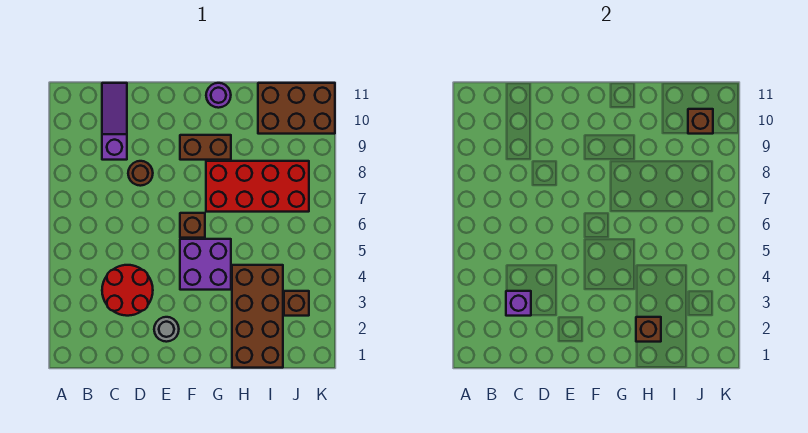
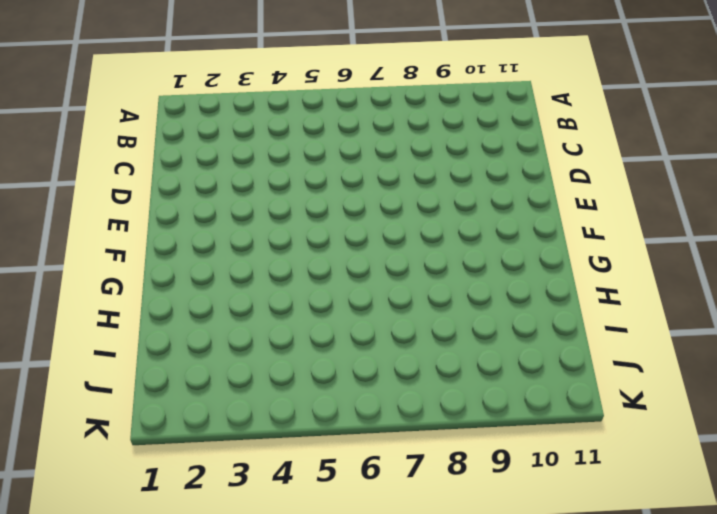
none -> red round brick C3:D4 level 1
none -> purple slope C9:C11 level 1 top 9
none -> brown round brick D8 level 1

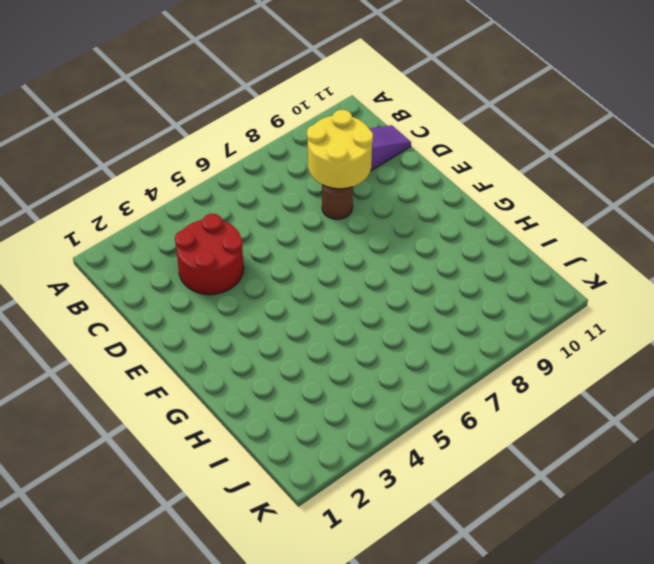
yellow round brick C8:D9 level 2 -> none
none -> grey round brick E2 level 1
none -> purple brick F4:G5 level 1
none -> brown brick F6 level 1

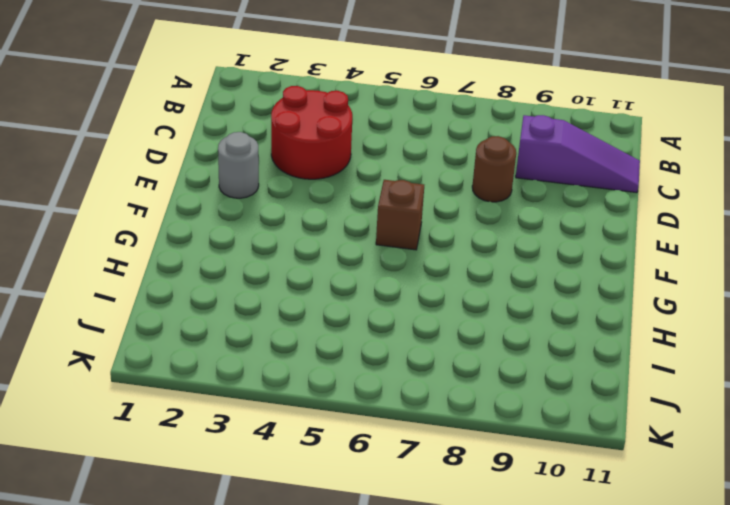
none -> purple brick F4:G5 level 1
none -> brown brick F9:G9 level 1
none -> red brick G7:J8 level 1

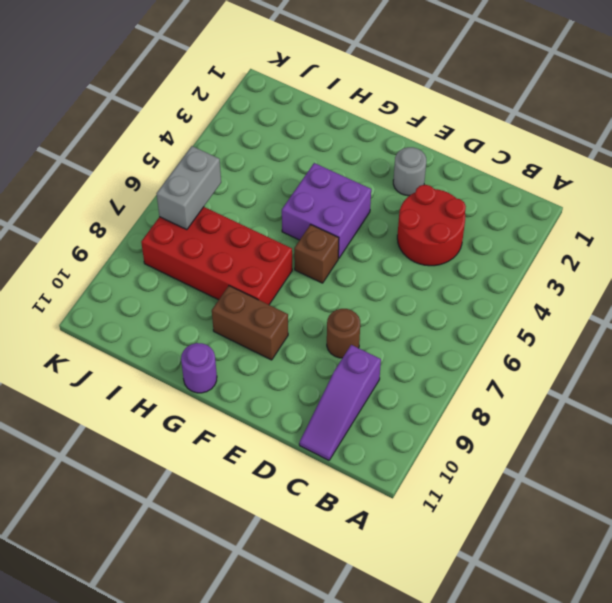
grey brick J6:J7 level 2 -> none
none -> brown brick H1:I4 level 1
none -> brown brick I10:K11 level 1
none -> brown brick J3 level 1

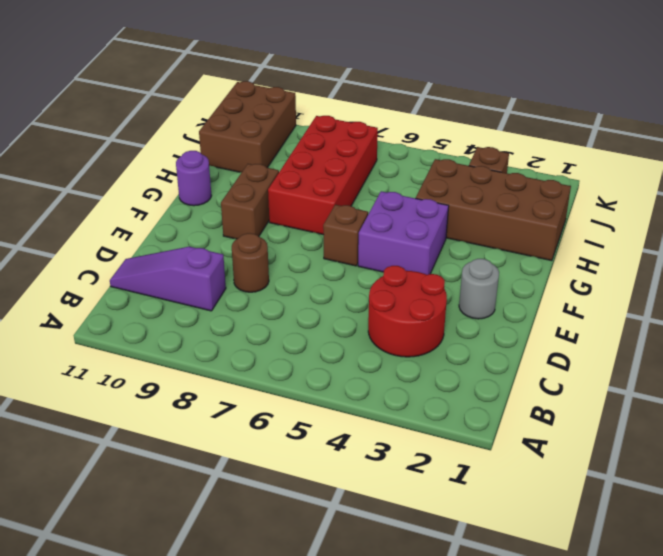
none -> purple brick C3 level 2
none -> brown brick H2 level 2
none -> brown brick J10 level 2

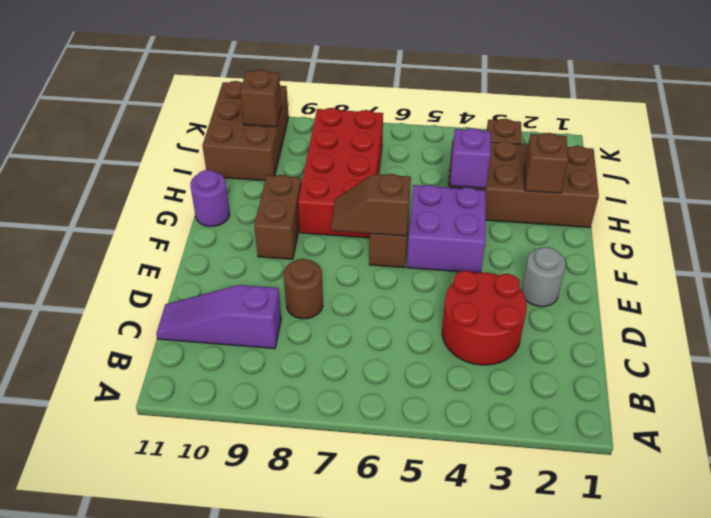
brown slope F6:F7 level 2 top 6 -> none
purple brick H4 level 2 -> purple brick C3 level 2

